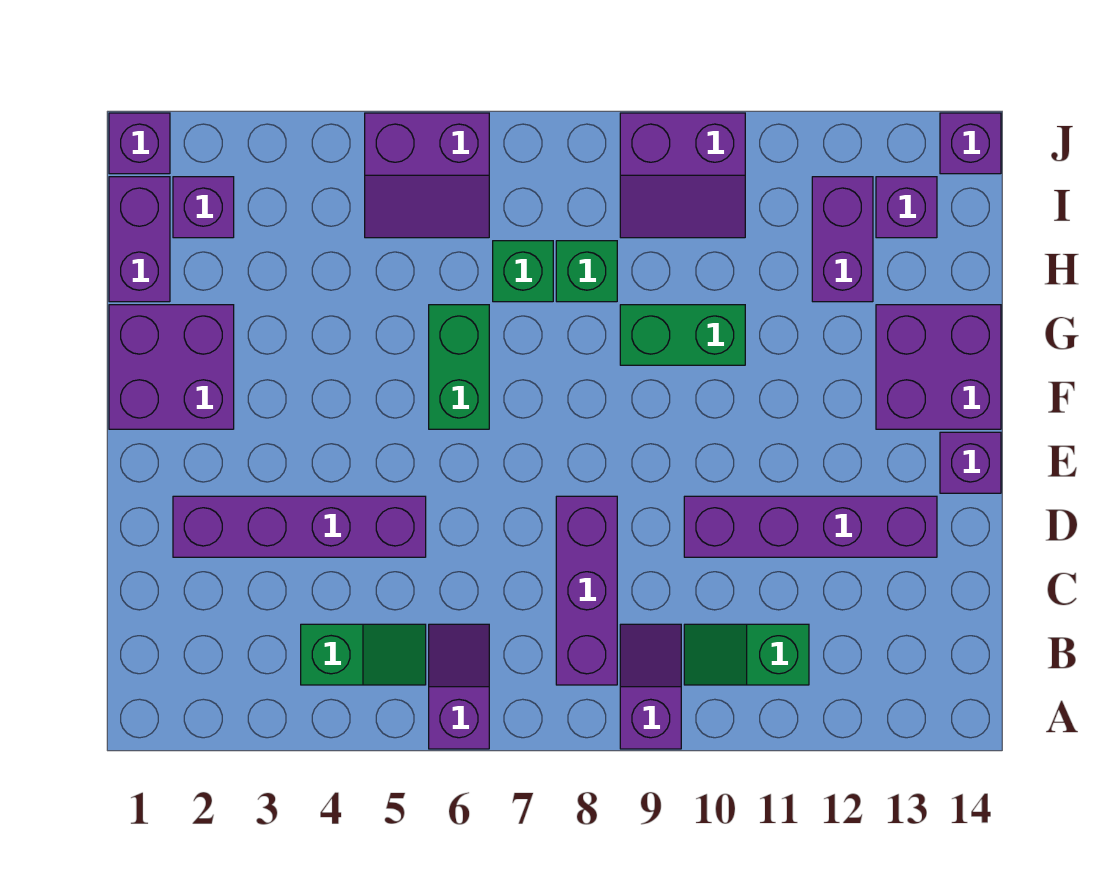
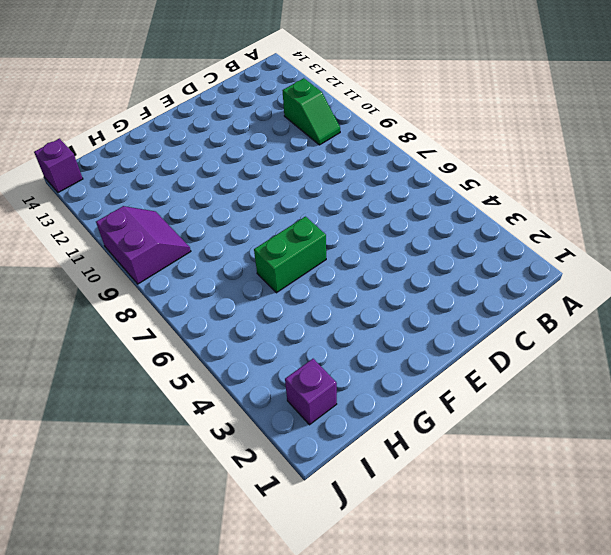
none -> purple slope A6:B6 level 1 top A
none -> purple slope A9:B9 level 1 top A
none -> green slope B4:B5 level 1 top 4

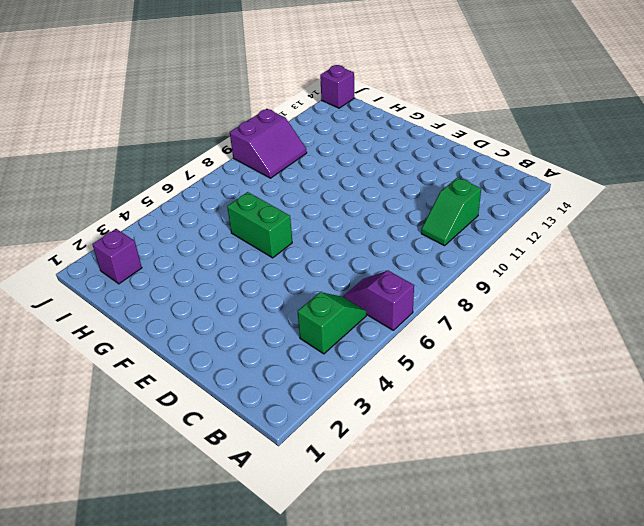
none -> purple slope A9:B9 level 1 top A
none -> purple brick B8:D8 level 1
none -> purple brick D2:D5 level 1

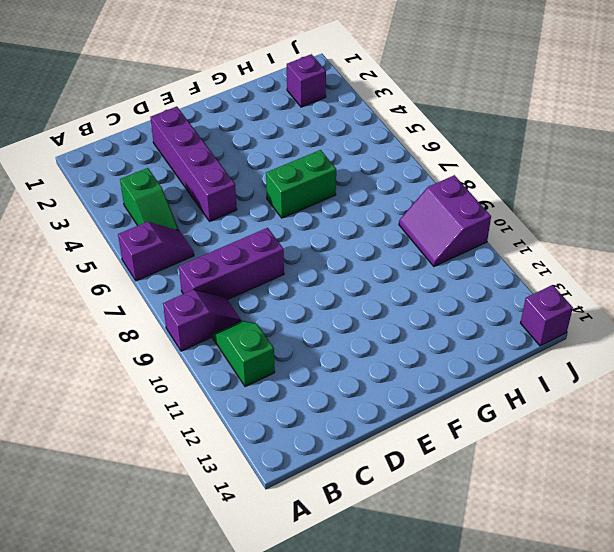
none -> purple brick D10:D13 level 1
none -> purple brick E14 level 1
none -> purple brick F1:G2 level 1

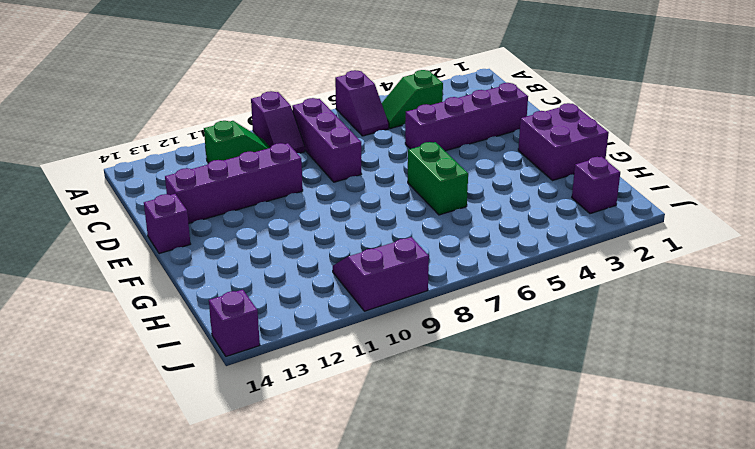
none -> purple brick F13:G14 level 1
none -> green brick G9:G10 level 1
none -> purple brick H1:I1 level 1

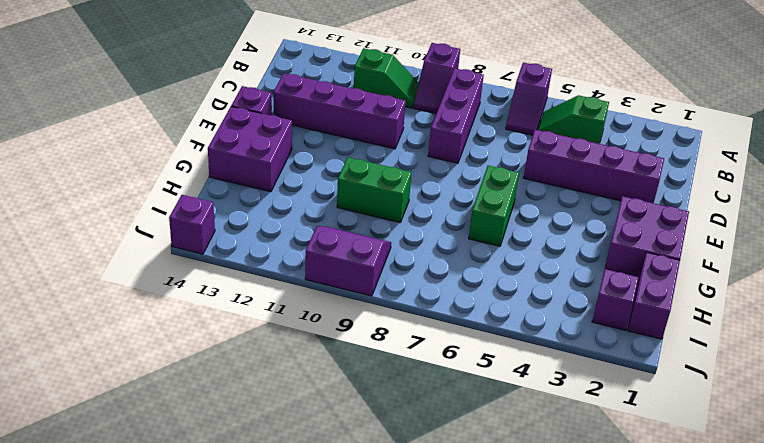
none -> green brick H7 level 1
none -> green brick H8 level 1
none -> purple brick H12:I12 level 1

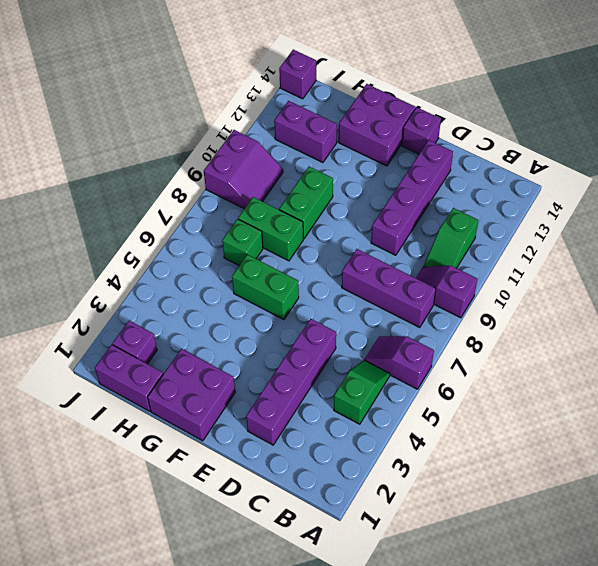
green brick G8:H8 level 1 -> green brick H8 level 1
none -> purple slope I5:J6 level 1 top J
none -> purple brick I13 level 1
none -> purple brick J1 level 1

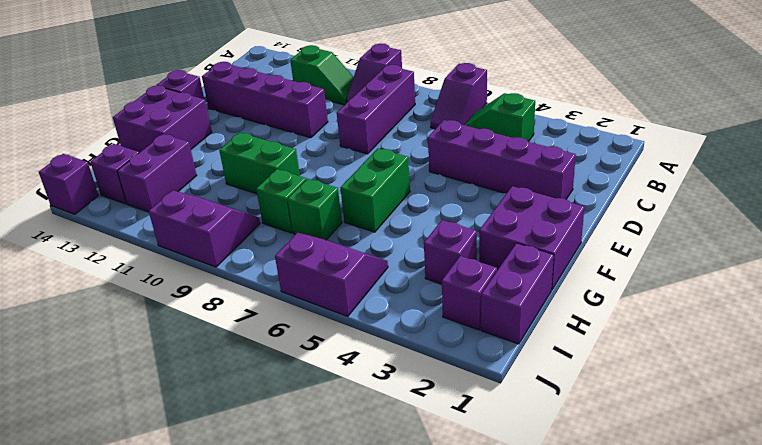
purple brick H3 level 1 -> purple brick J1 level 1

